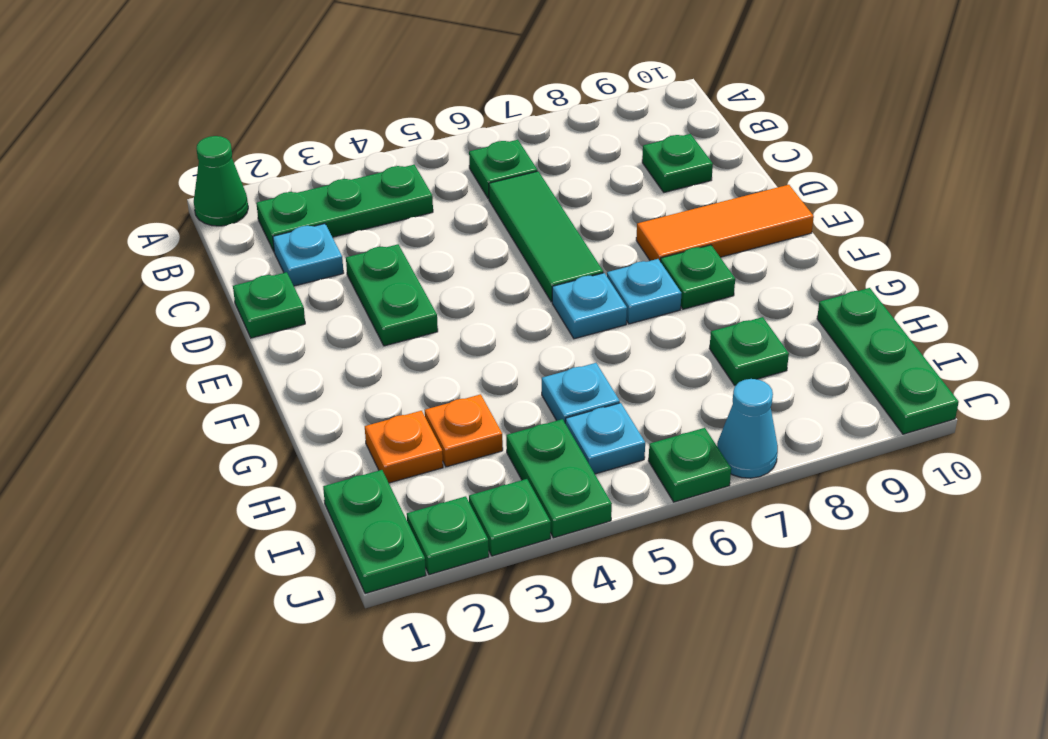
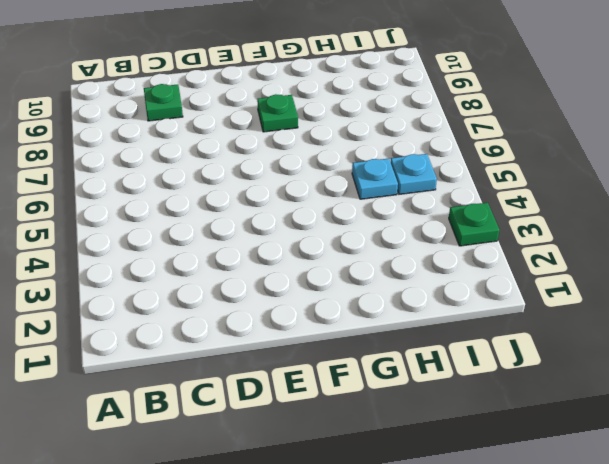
none -> green cone A1 level 1
none -> green plate B2:B4 level 1
none -> green plate B6 level 1

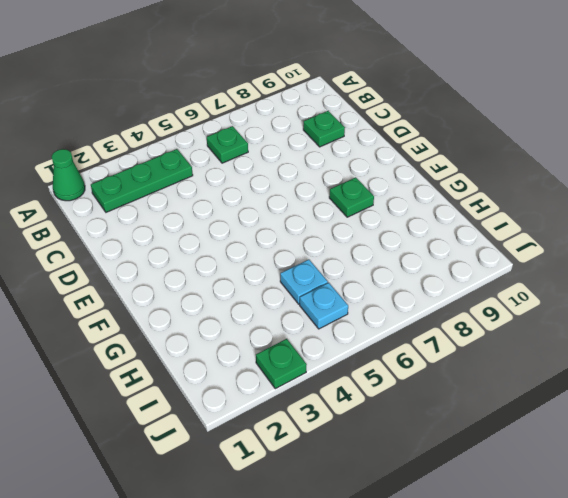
none -> cyan plate C2 level 1
none -> green tile C6:E6 level 1
none -> green plate D1 level 1

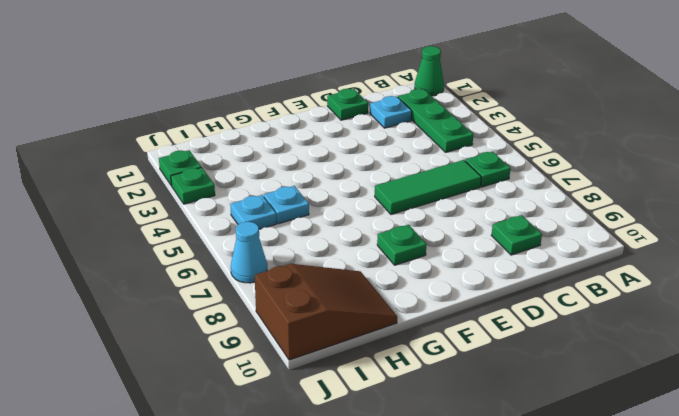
brown slope H9:J10 level 1 top J -> green plate H10:J10 level 1
none -> green plate D3:E3 level 1
none -> orange tile E8:E10 level 1
none -> cyan plate F6 level 1

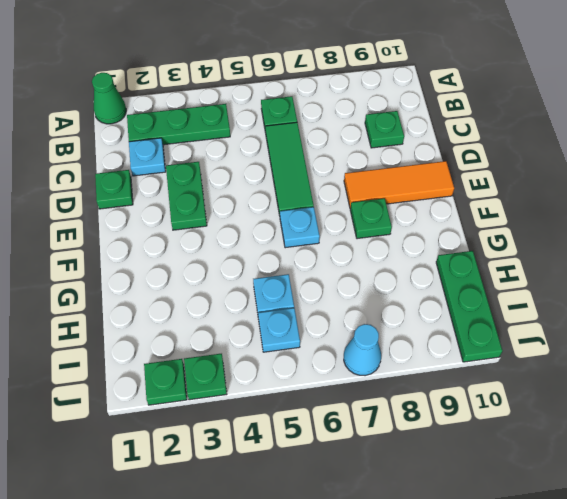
none -> cyan plate F7 level 1
none -> orange plate H2 level 1
none -> orange plate H3 level 1

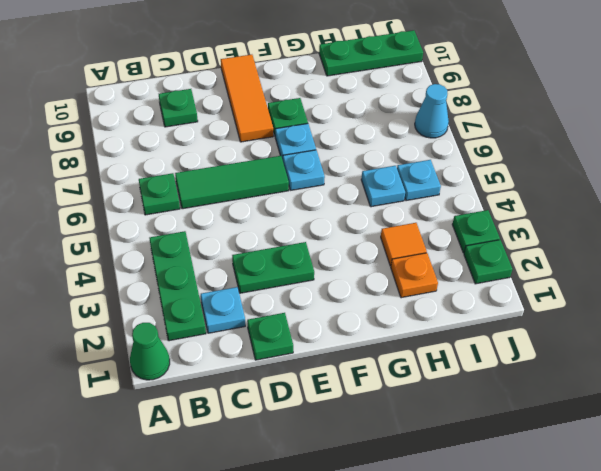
orange tile H3 level 1 -> orange plate H3 level 1
none -> green plate H8 level 1
none -> green plate I1:J1 level 1
none -> green plate I4:J4 level 1

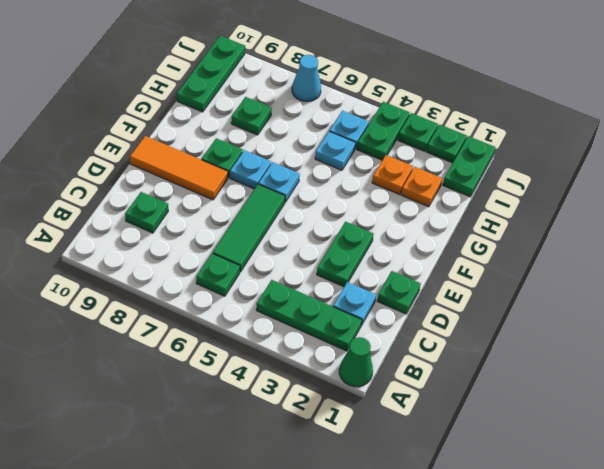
none -> green plate J6 level 1

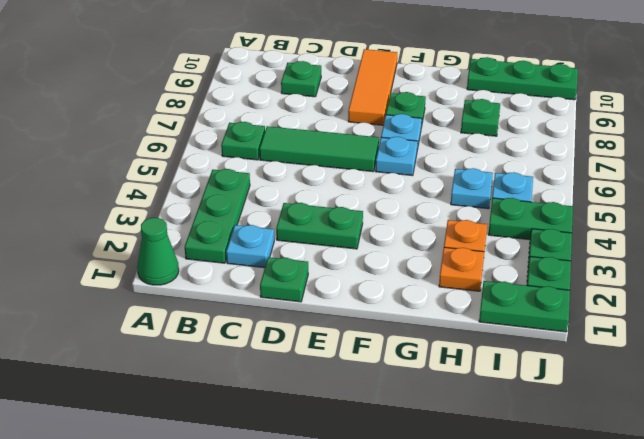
none -> green plate J6 level 1
none -> cyan cone J7 level 1

